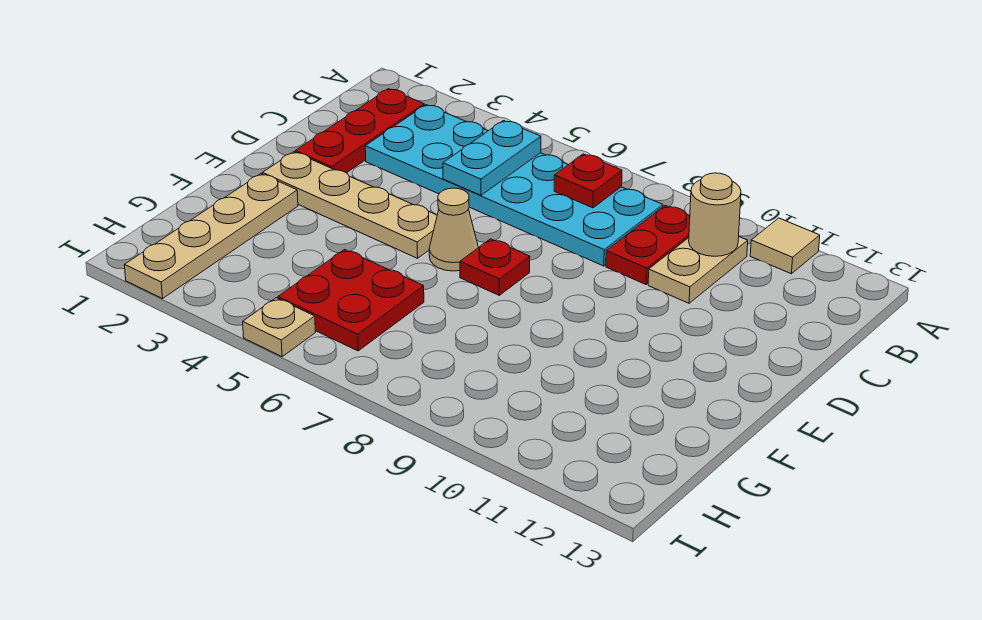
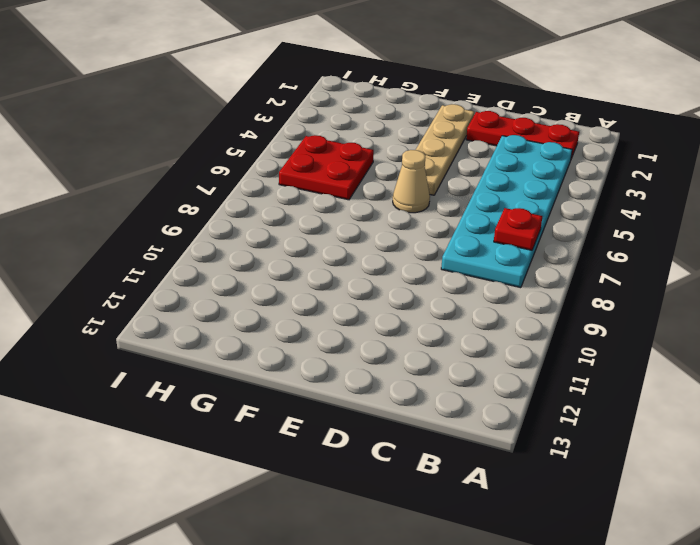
none -> tan tile A11 level 1
none -> red plate B9:C9 level 1
none -> tan plate B10:C10 level 1

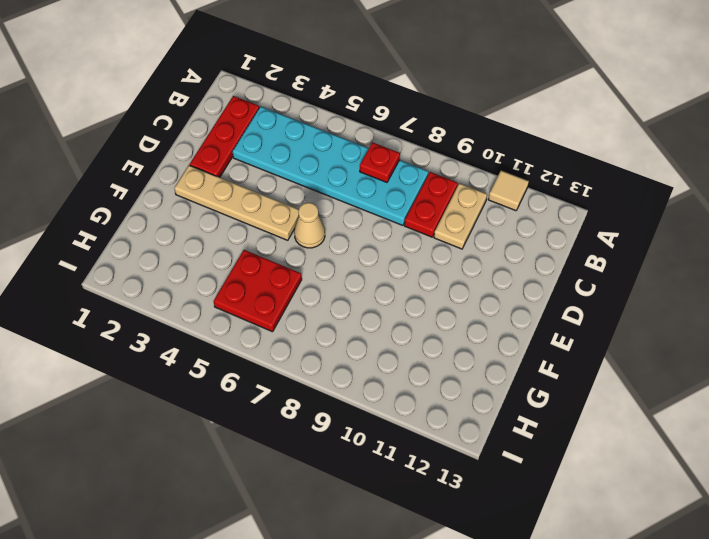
none -> red plate E7 level 1
none -> tan plate F2:I2 level 1
none -> tan plate I5 level 1

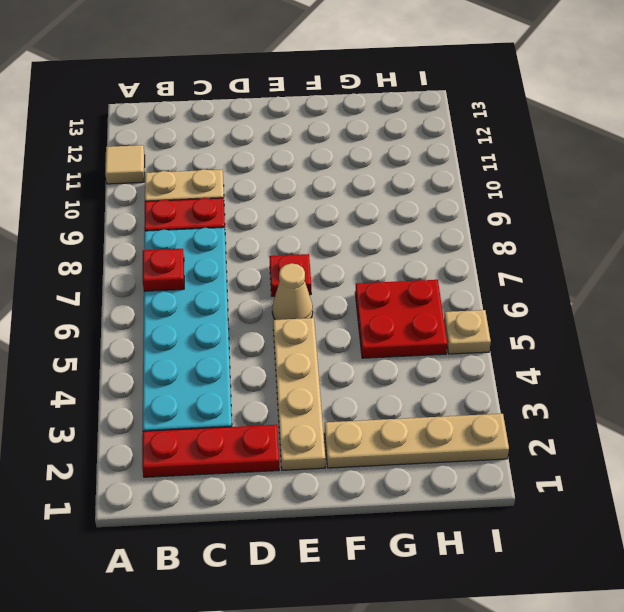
none -> cyan plate B5:C5 level 2
none -> tan round brick B10 level 2

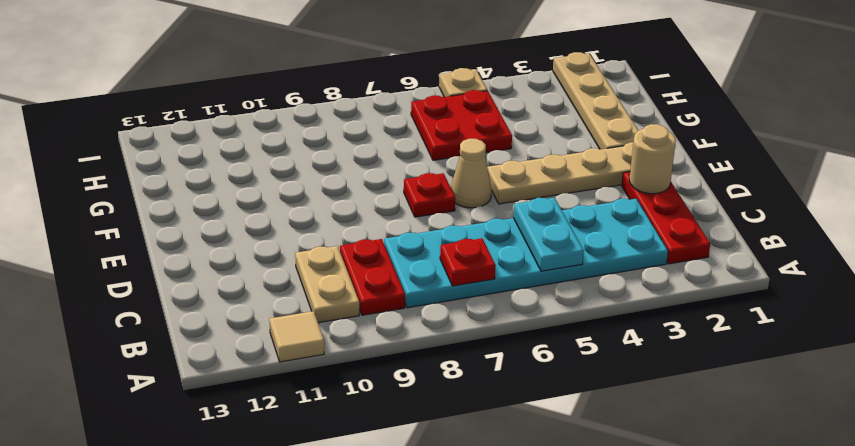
tan round brick D2 level 2 -> tan round brick B10 level 2

